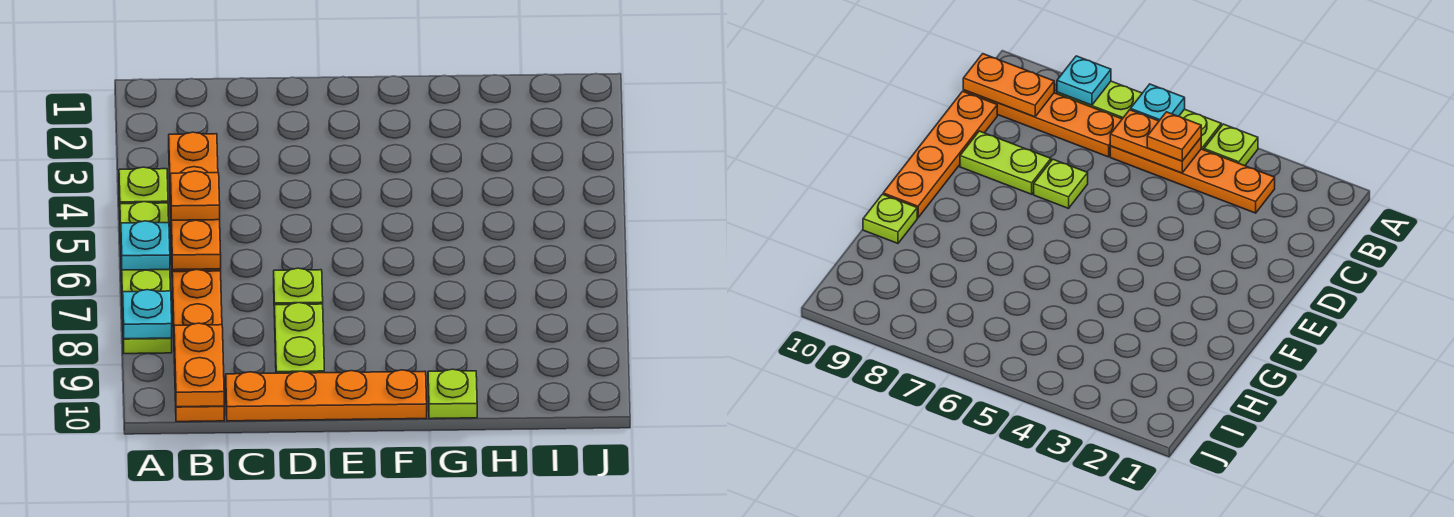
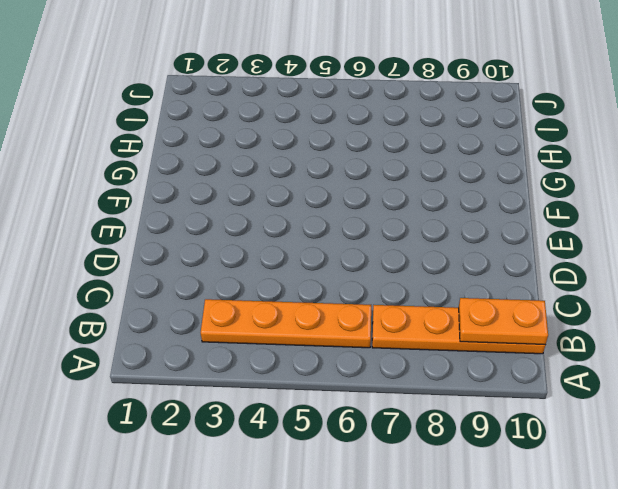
none -> lime plate A4 level 1
none -> lime plate A5:A8 level 1
none -> orange plate C10:F10 level 1

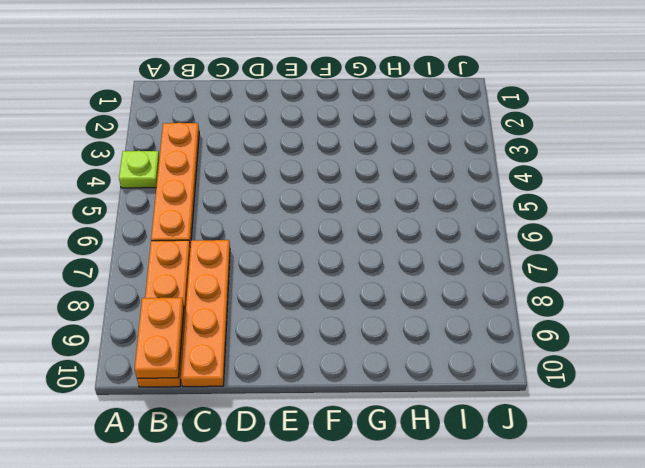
orange plate C7:C10 level 1 -> orange plate C10:F10 level 1
none -> lime plate A5:A8 level 1
none -> lime plate D7 level 1
none -> lime plate D8:D9 level 1

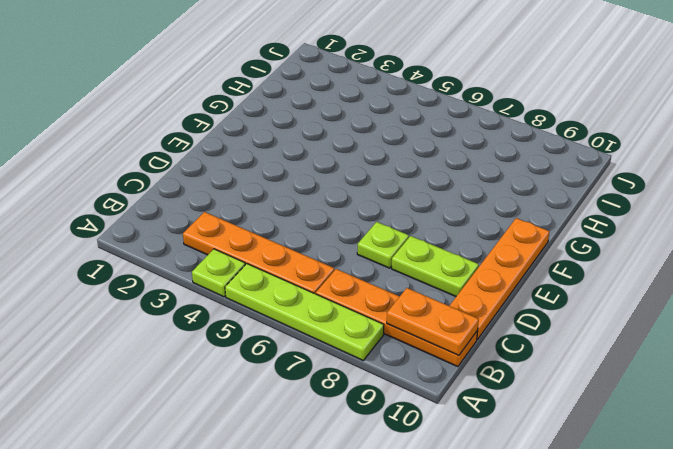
none -> lime plate G10 level 1
none -> cyan plate A6 level 2
none -> cyan plate A8 level 2

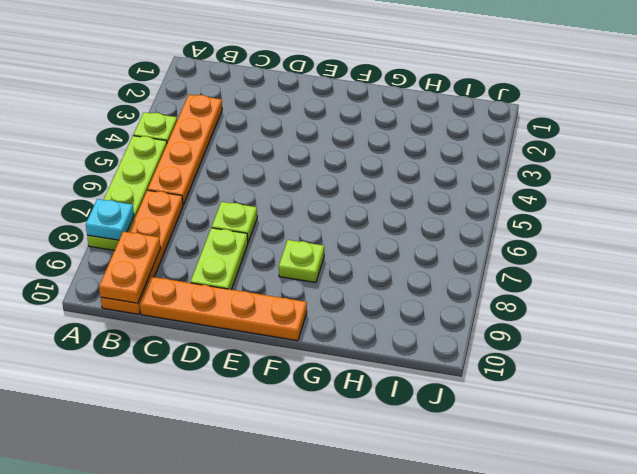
lime plate F8 level 1 -> lime plate G10 level 1
none -> cyan plate A6 level 2
none -> orange plate B5:B6 level 2
none -> orange plate B5 level 3

